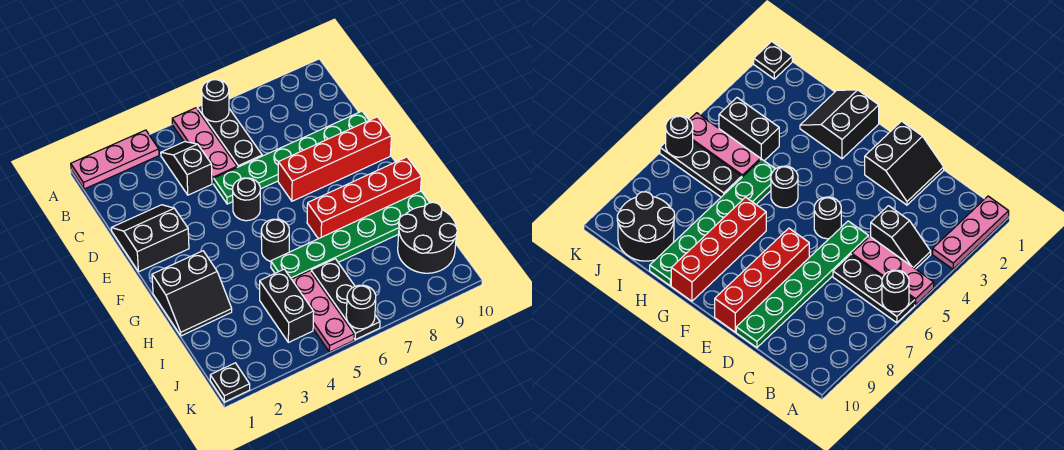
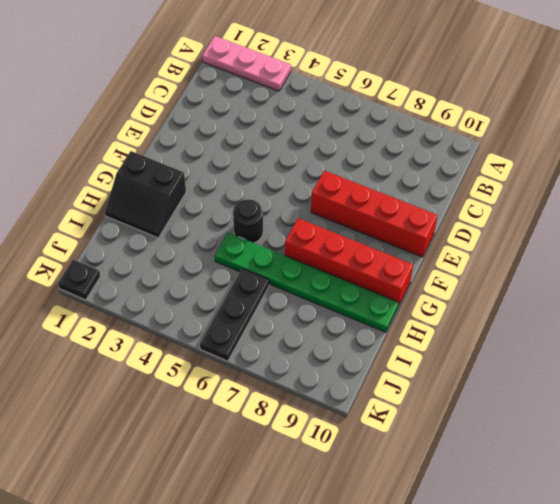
none -> pink plate A5:C5 level 1
none -> black plate A6:C6 level 1
none -> black slope B4:C4 level 1 top C

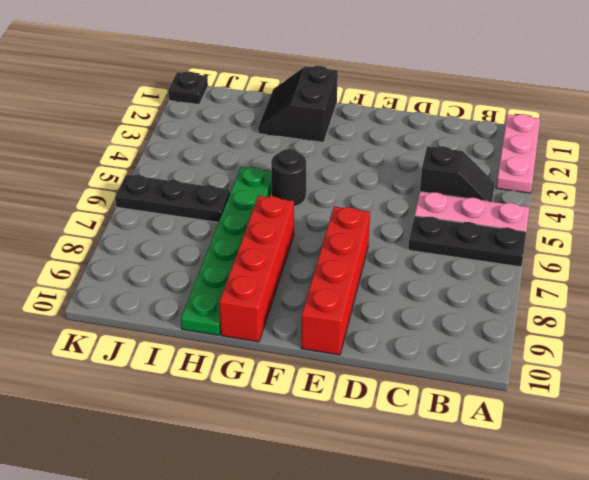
none -> black slope D1:E2 level 1 top E
none -> green plate D5:D10 level 1
none -> black round brick E5 level 1

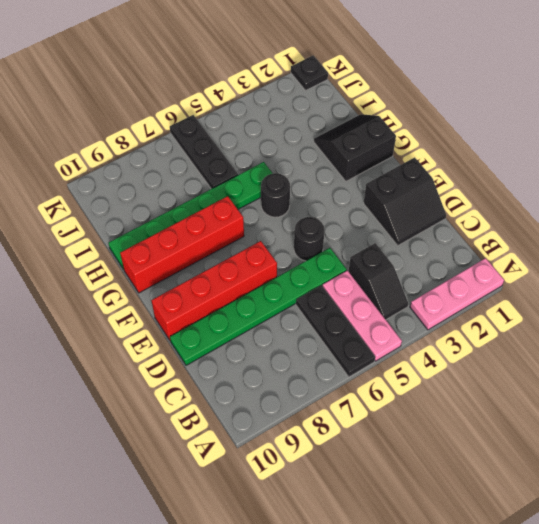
none -> black brick I4:J4 level 1
none -> pink plate I5:K5 level 1
none -> black round brick I9:J10 level 1

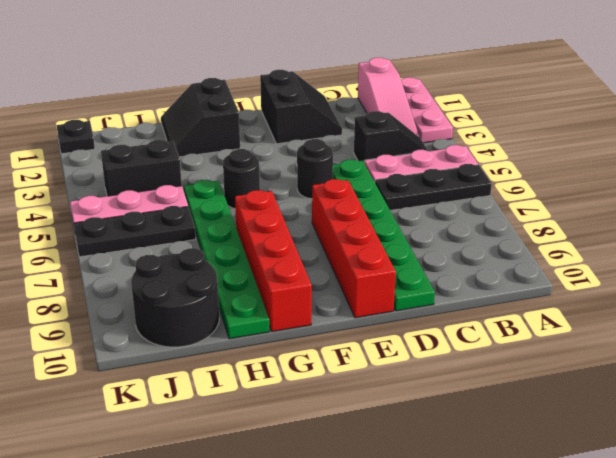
pink slope B1:B3 level 1 top 1 -> none
none -> black round brick A6 level 2
none -> black round brick K6 level 2

